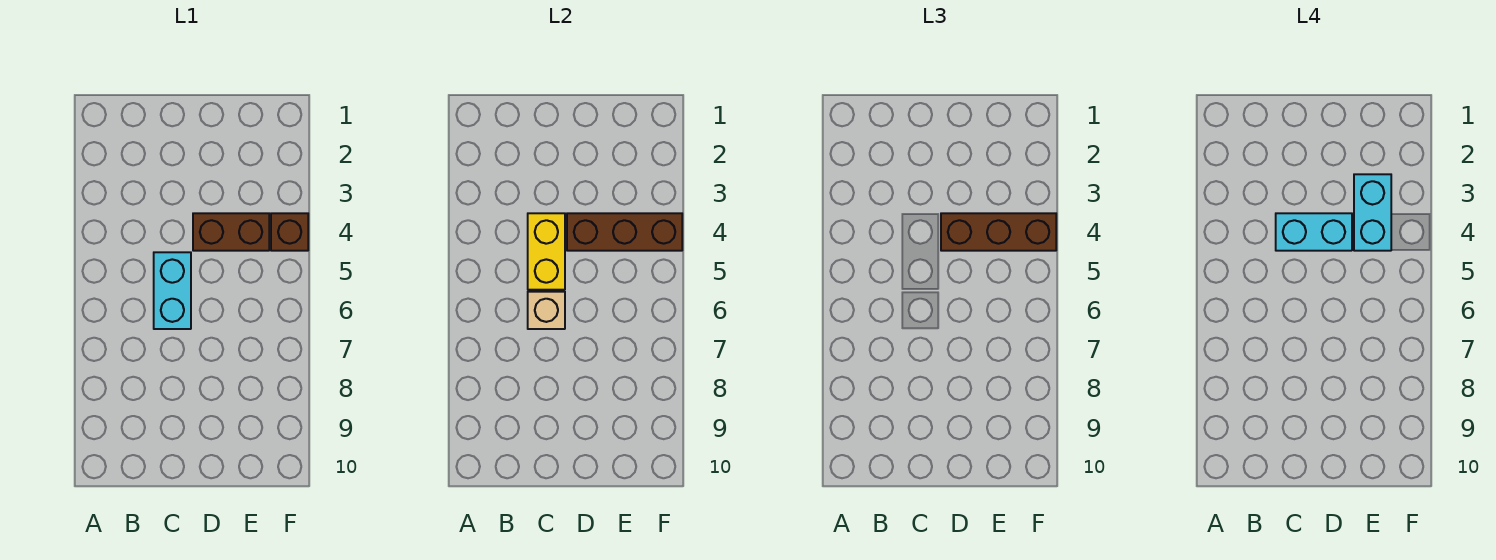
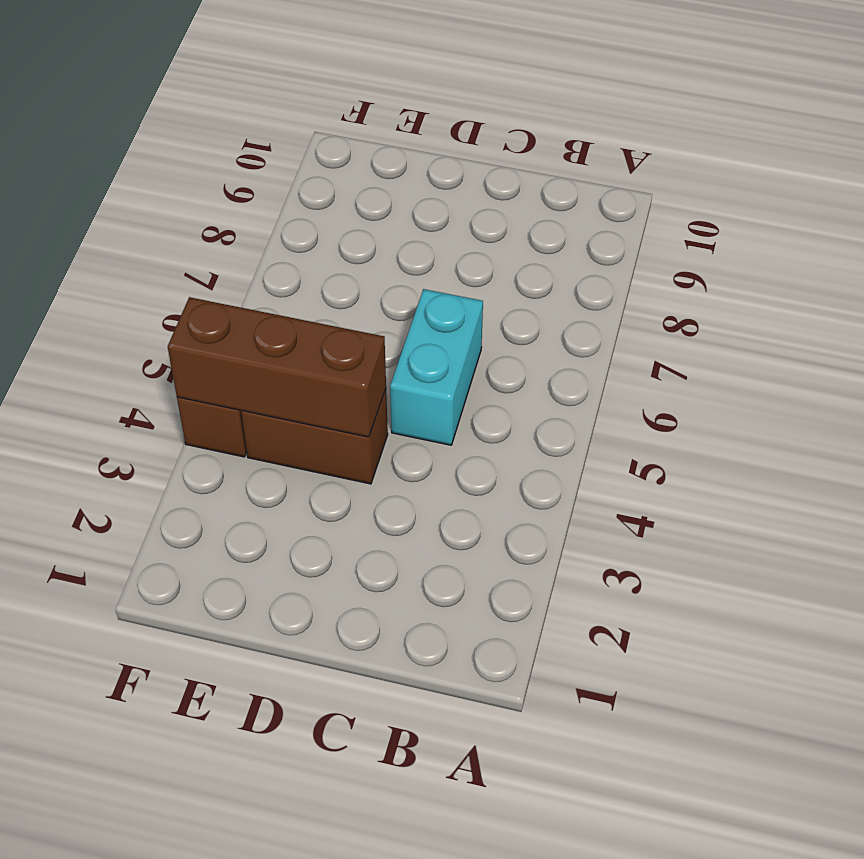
none -> yellow brick C4:C5 level 2
none -> tan brick C6 level 2

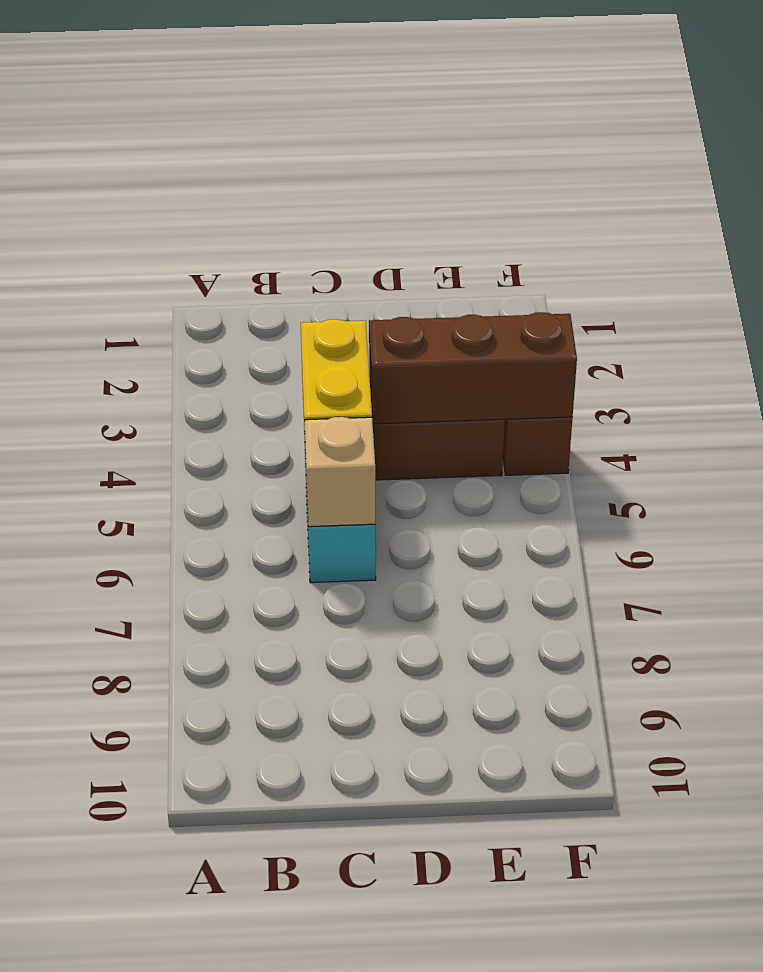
none -> brown brick D4:F4 level 3
none -> cyan brick C4:D4 level 4

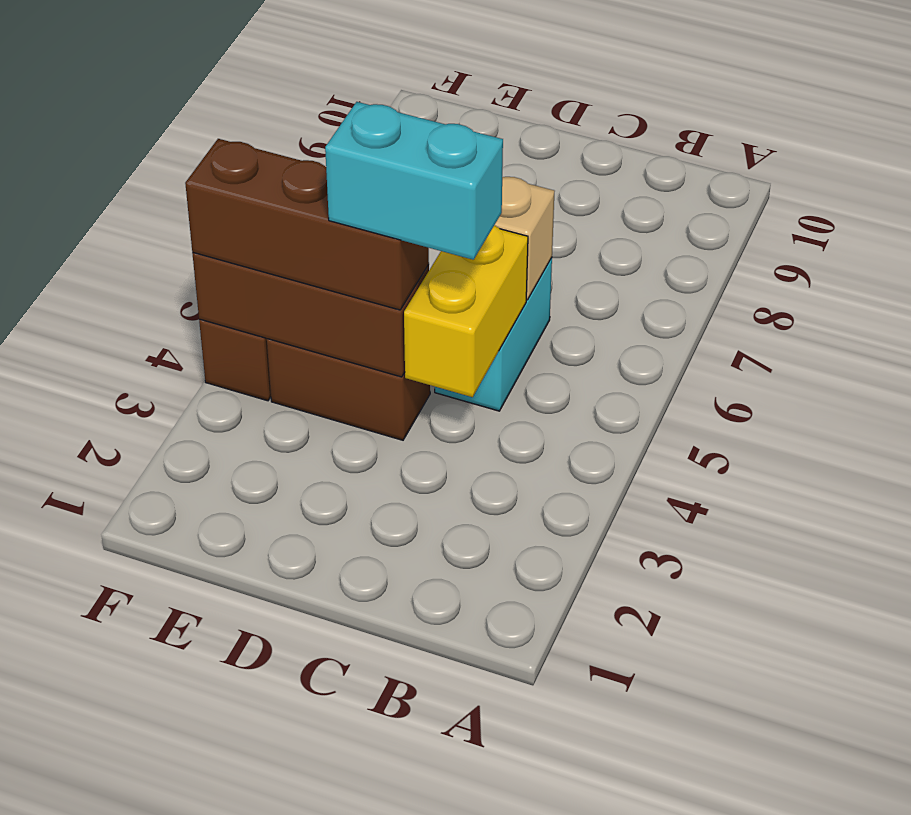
none -> cyan brick E3:E4 level 4

